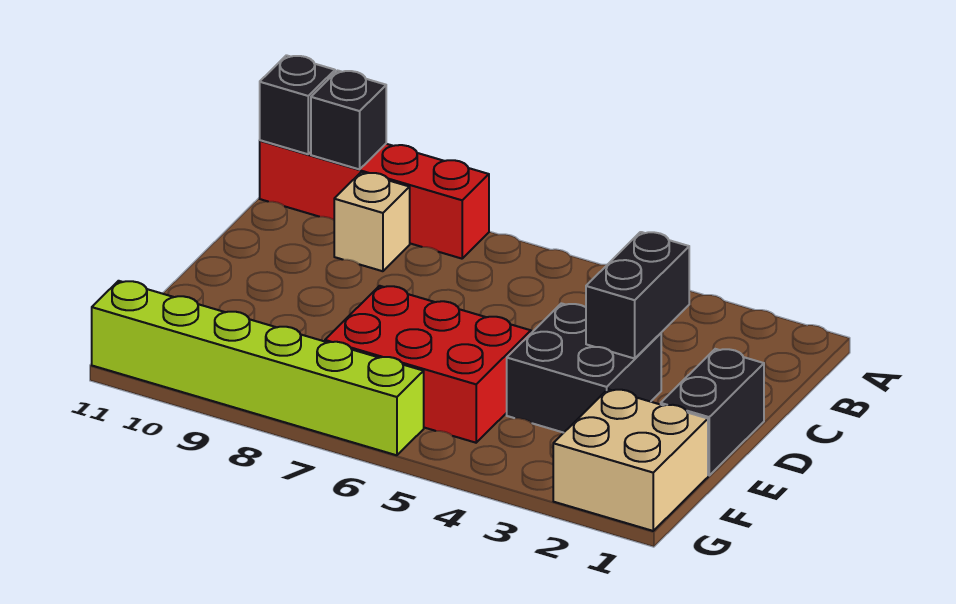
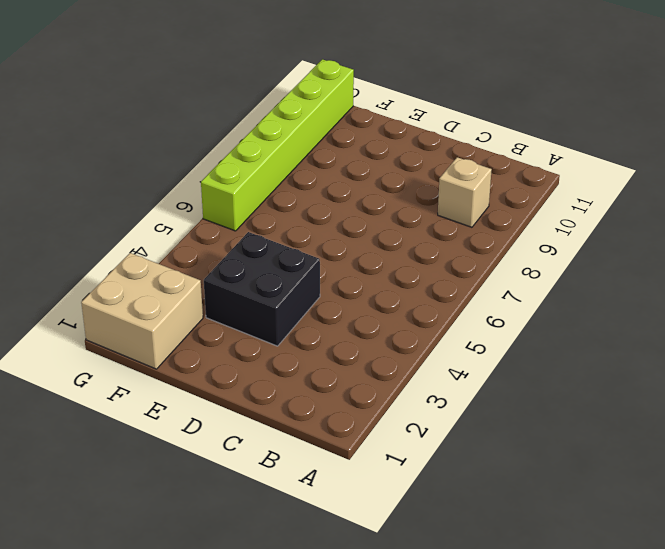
none -> red brick A8:A11 level 1
none -> black brick D1:E1 level 1

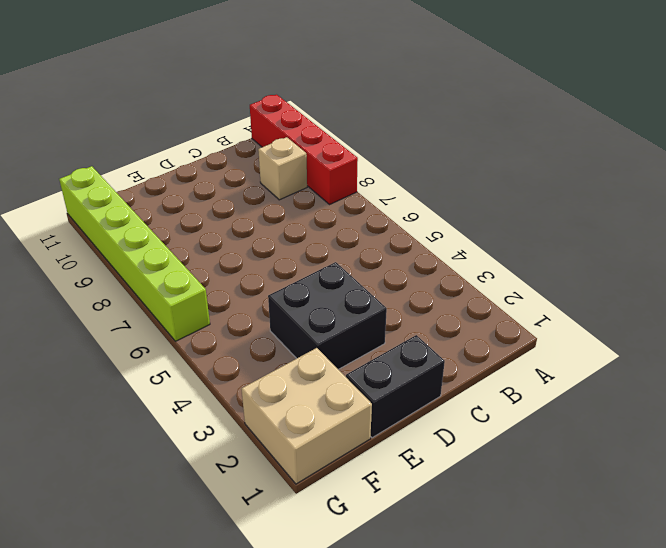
none -> red brick E5:F7 level 1
none -> black brick A10 level 2

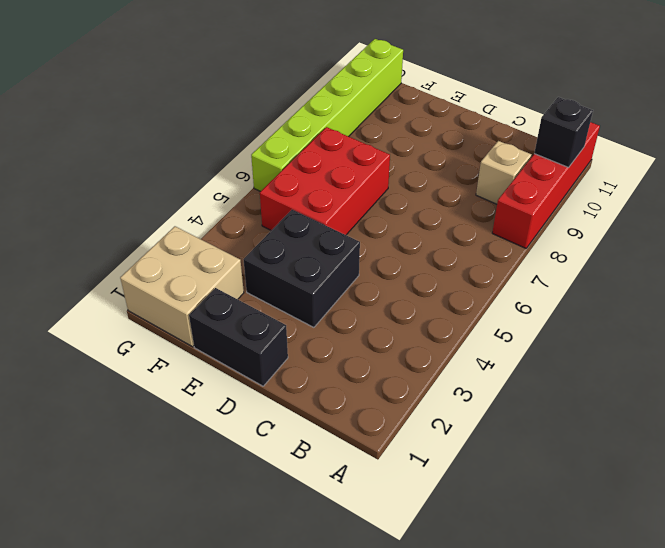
none -> black brick A11 level 2
none -> black brick C3:D3 level 2

